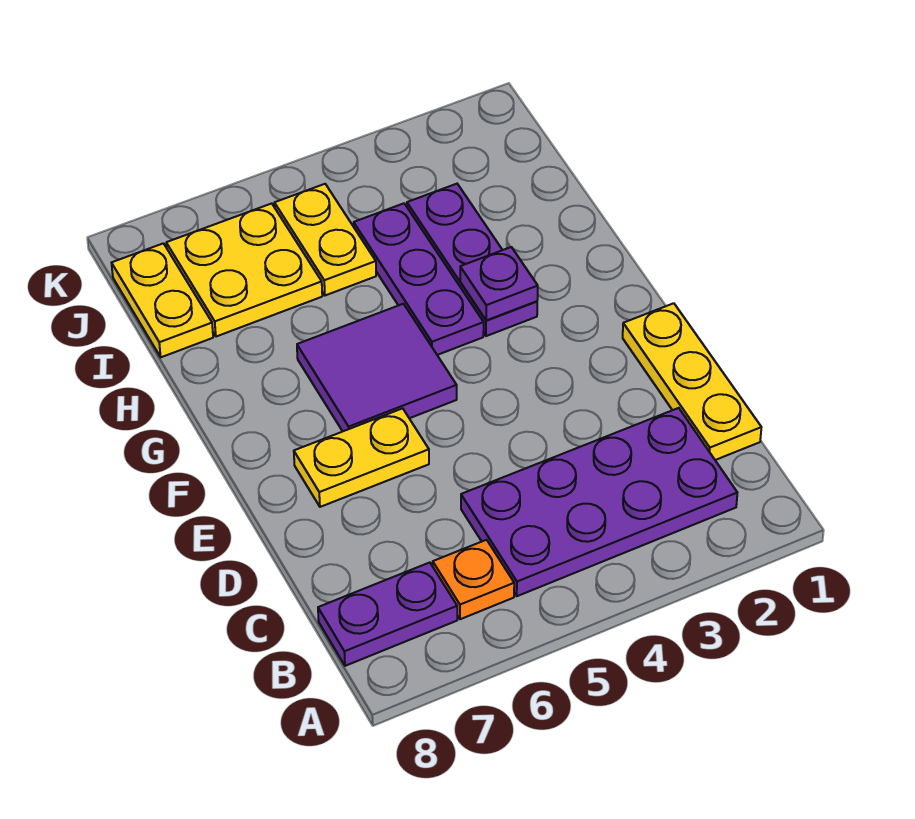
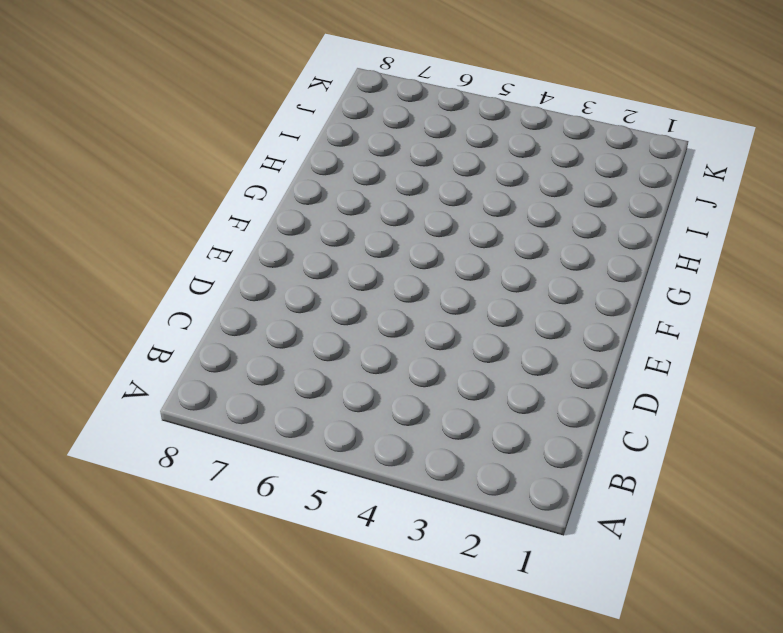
none -> purple plate B2:C5 level 1
none -> orange plate B6 level 1
none -> purple plate B7:B8 level 1

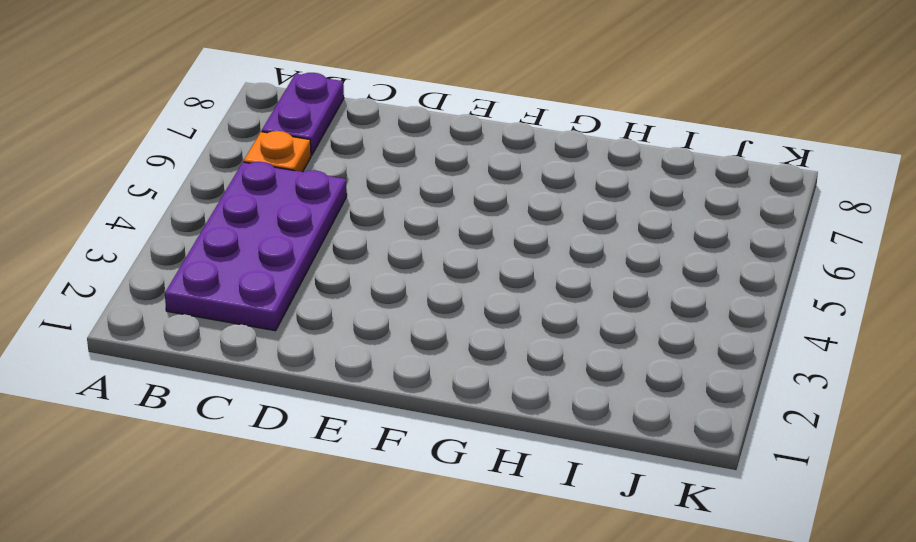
none -> yellow plate C1:E1 level 1
none -> yellow plate E6:E7 level 1
none -> purple tile F5:G6 level 1

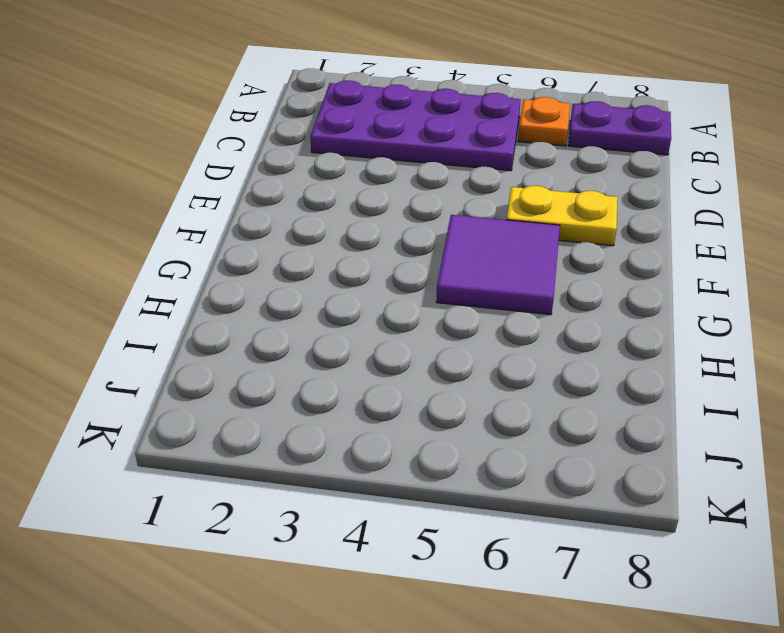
none -> yellow plate C1:E1 level 1
none -> purple plate G3:I3 level 1
none -> purple plate G4:I4 level 1

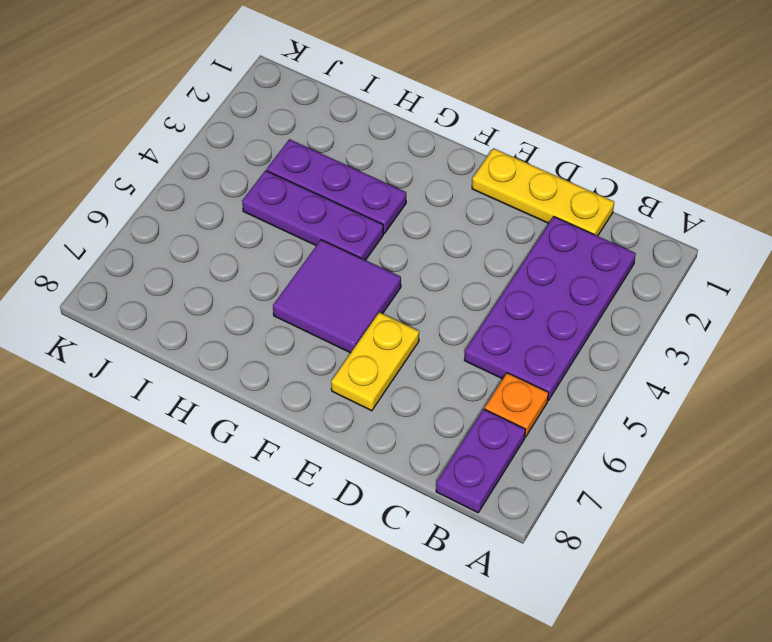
none -> yellow plate I5:J5 level 1
none -> yellow plate I6:J7 level 1
none -> yellow plate I8:J8 level 1

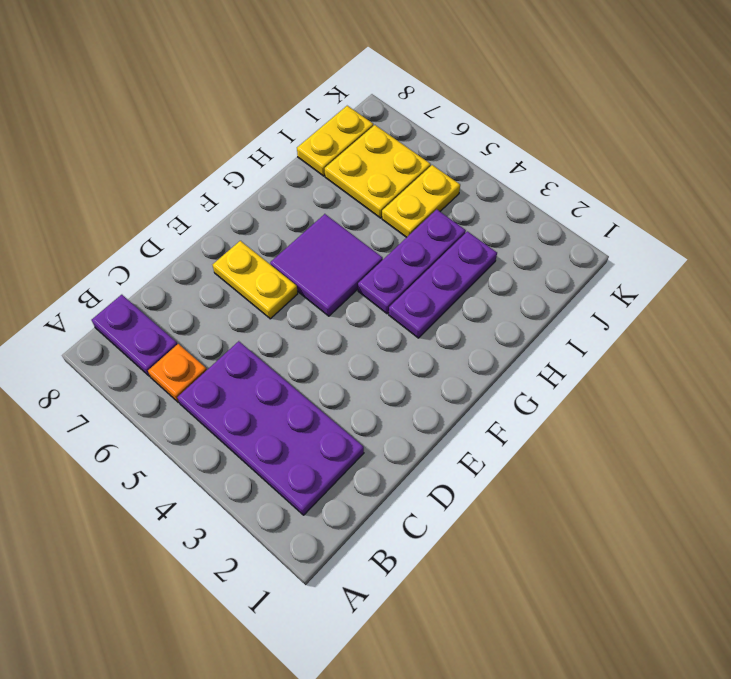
none -> yellow plate C1:E1 level 1
none -> purple plate G3 level 2

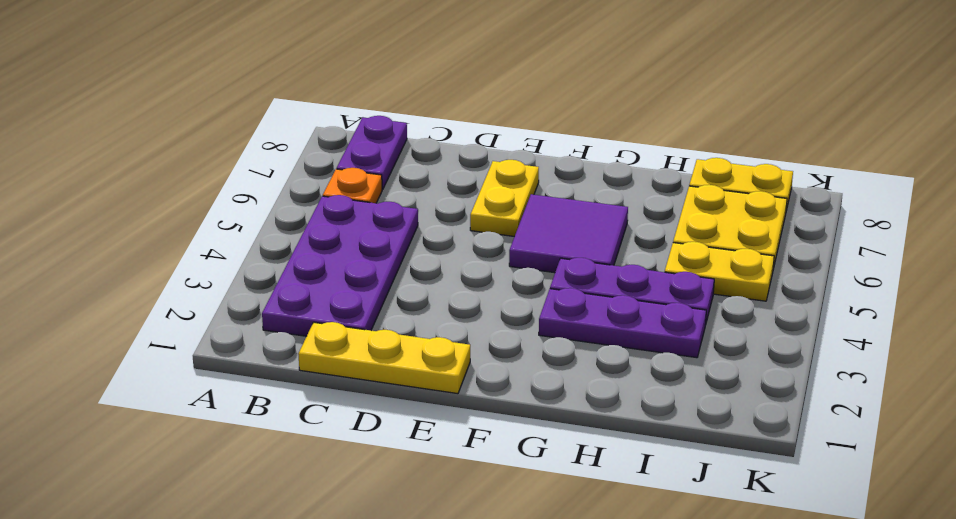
none -> purple plate G3 level 2

